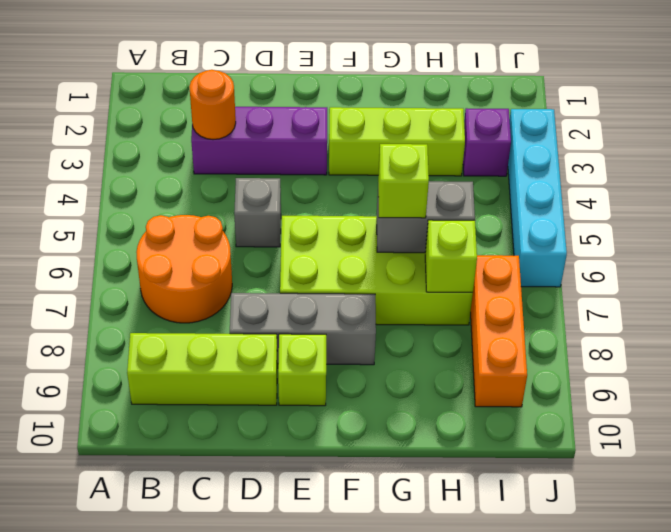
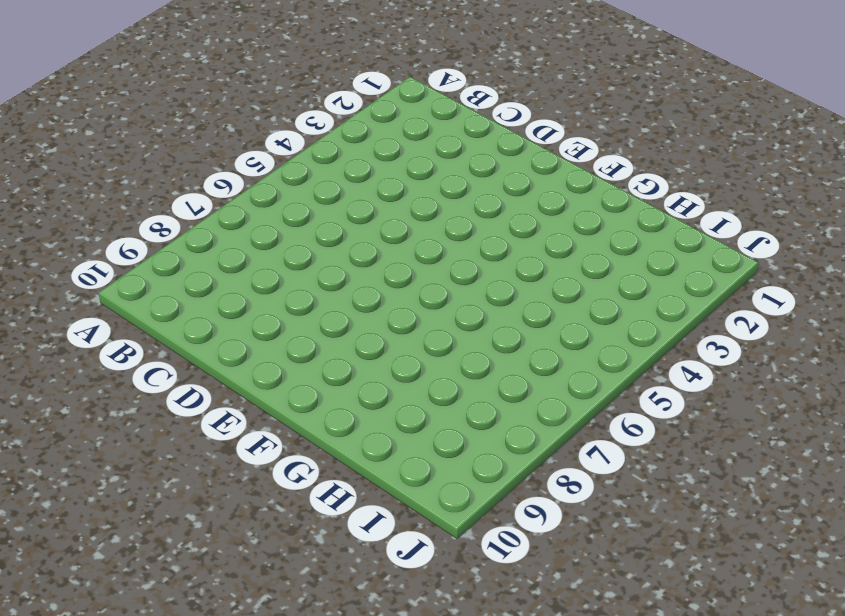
none -> orange round brick B6:C7 level 1
none -> lime brick B9:D9 level 1
none -> purple brick C3:E3 level 1

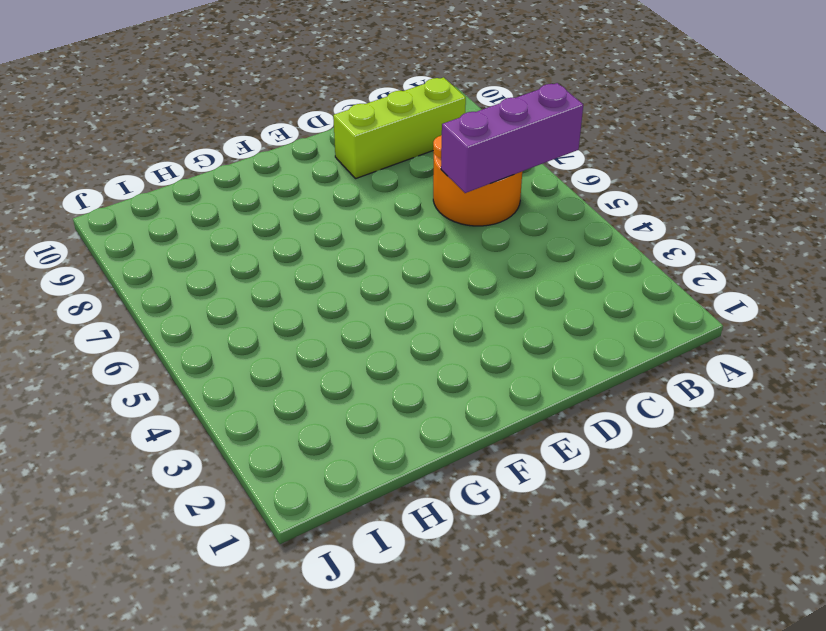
purple brick A6:C6 level 2 -> purple brick C3:E3 level 1
none -> grey brick D5 level 1
none -> grey brick D8:F8 level 1
none -> lime brick E6:H7 level 1

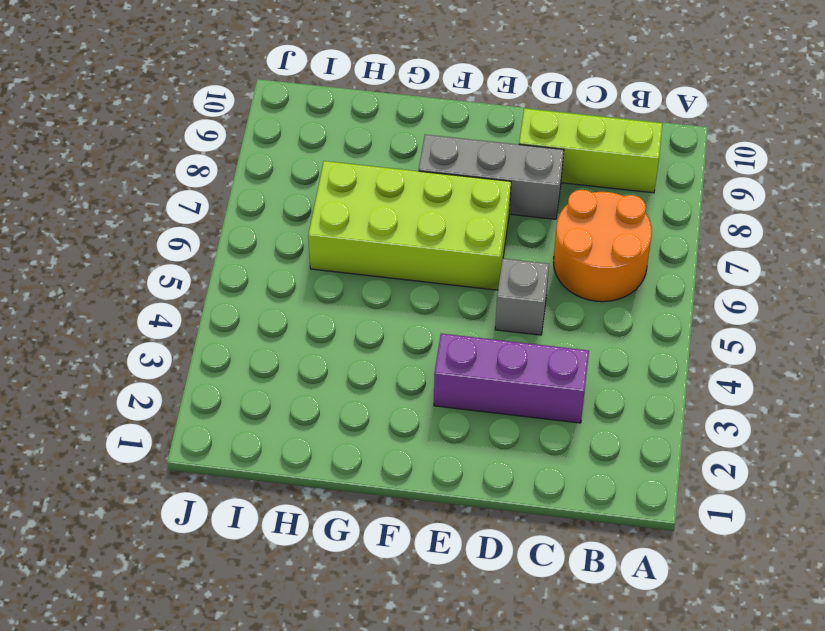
none -> lime brick E9 level 1
none -> lime brick F3:H3 level 1
none -> purple brick I3 level 1

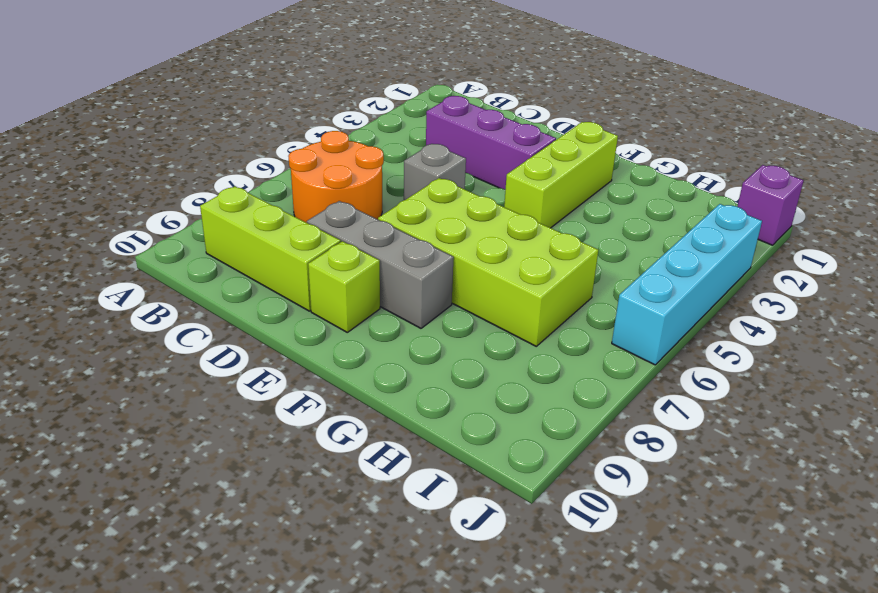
lime brick F2:F4 level 1 -> lime brick F3:H3 level 1
purple brick J1 level 1 -> purple brick I3 level 1
none -> orange brick I7:I9 level 1
none -> orange round brick C3 level 2
none -> grey brick G6:H6 level 2

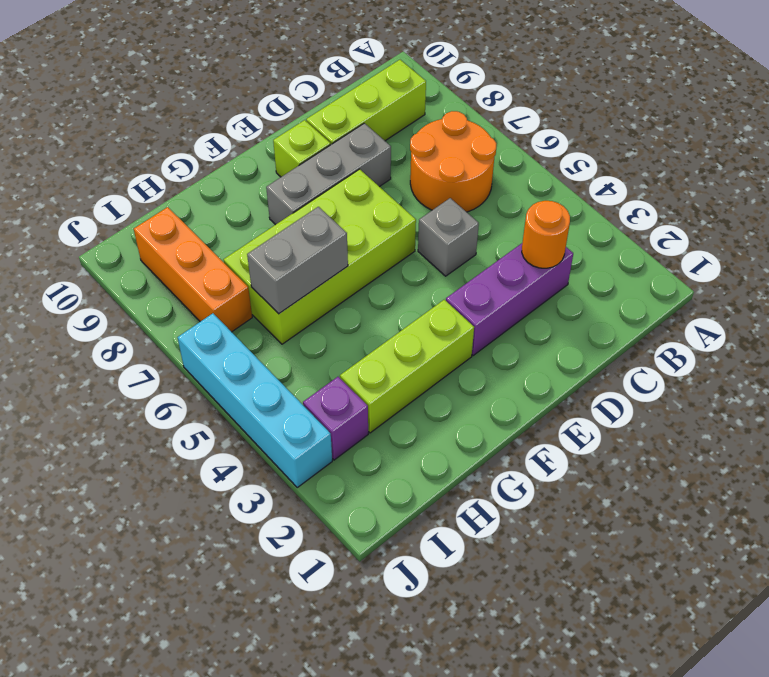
none -> lime brick H7 level 2
none -> lime brick G6 level 3

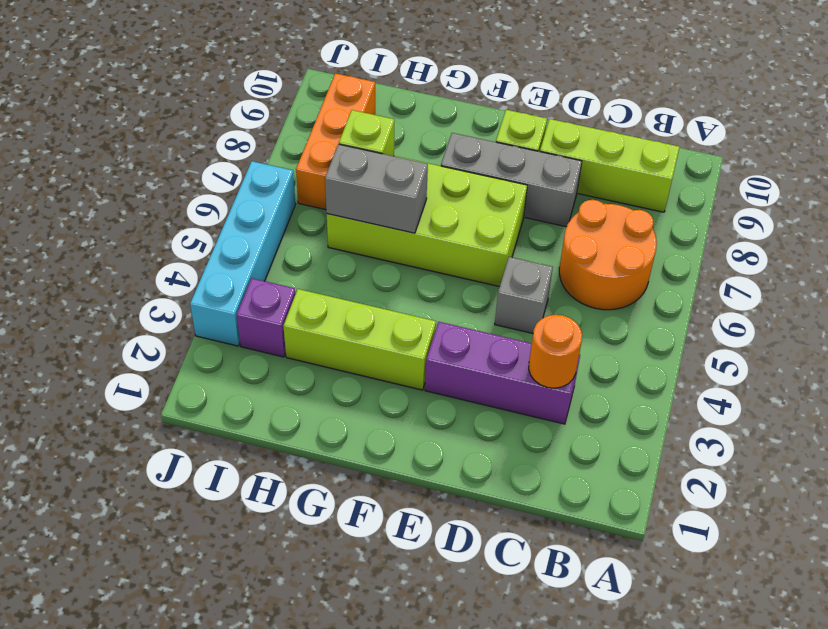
none -> lime brick G6 level 3

